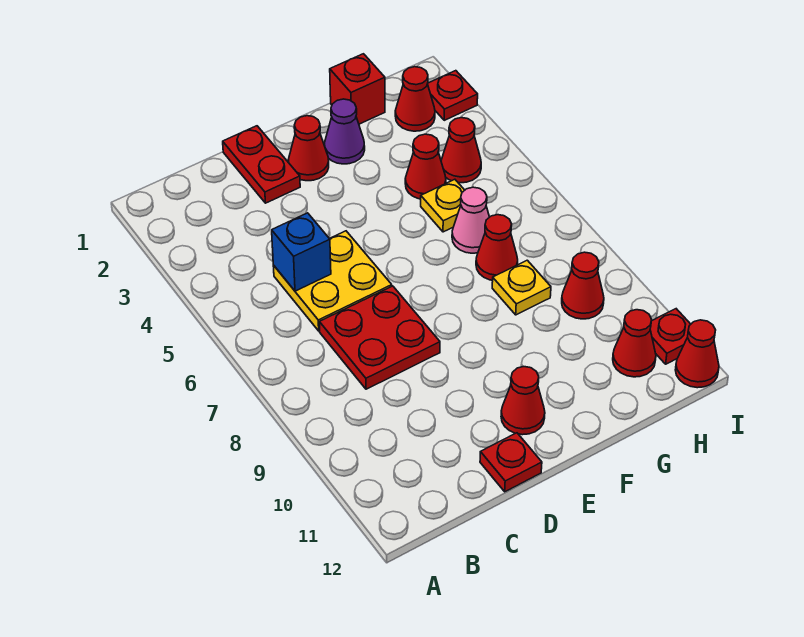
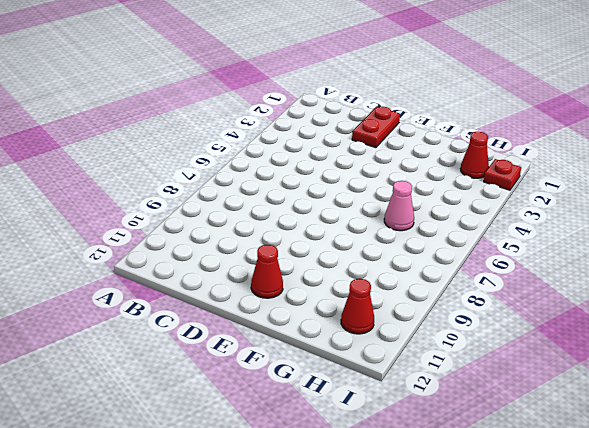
none -> yellow plate C5:D6 level 1
none -> red plate C7:D8 level 1
none -> red plate D12 level 1

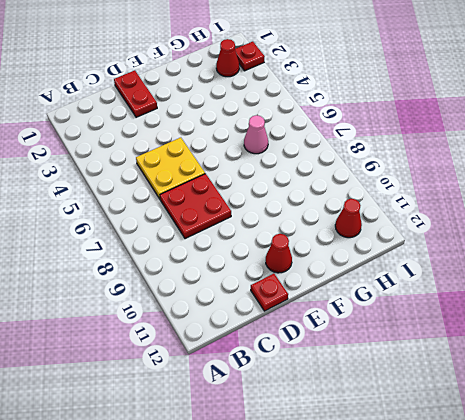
none -> red cone E2 level 1
none -> purple cone F2 level 1
none -> red brick G1 level 1

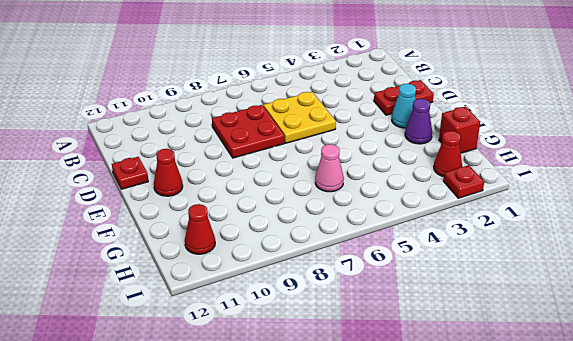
cyan cone E2 level 1 -> red cone E2 level 1
none -> red cone G4 level 1
none -> yellow plate G5 level 1
none -> red cone G7 level 1

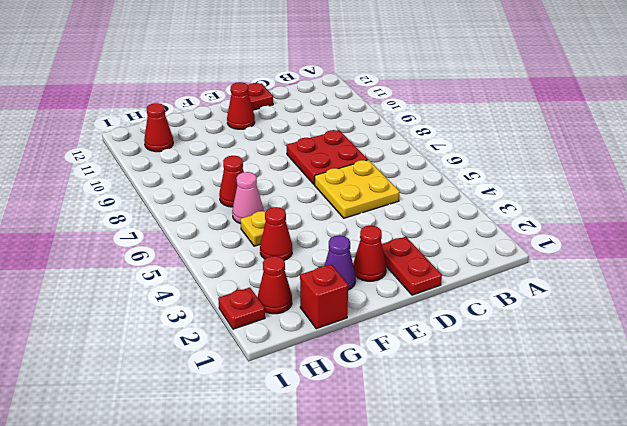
none -> yellow plate G8 level 1
none -> red cone H4 level 1
none -> red cone H9 level 1

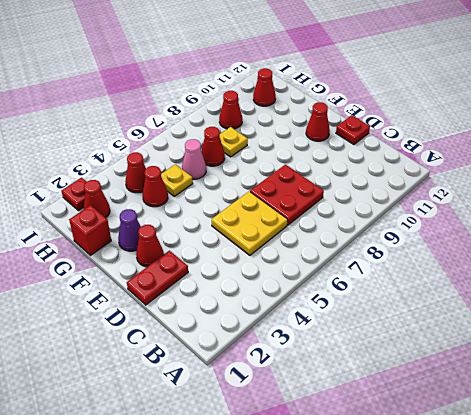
none -> red plate I11 level 1
none -> red cone I12 level 1
none -> blue brick C5 level 2

